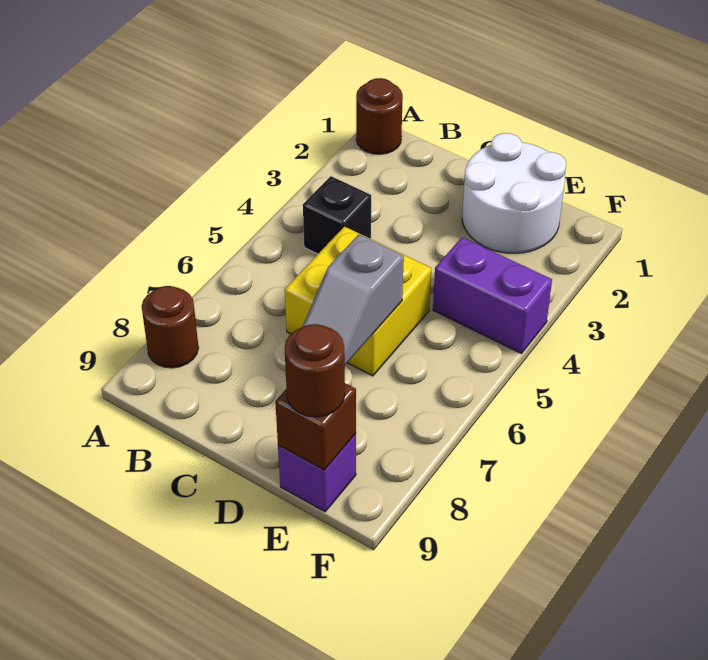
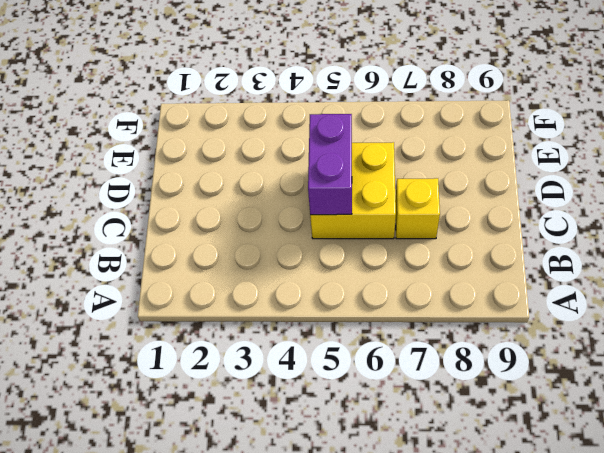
purple brick C5:D5 level 2 -> purple brick E4:F4 level 1
yellow brick C7 level 1 -> none
none -> brown round brick A1 level 1
none -> brown round brick A8 level 1

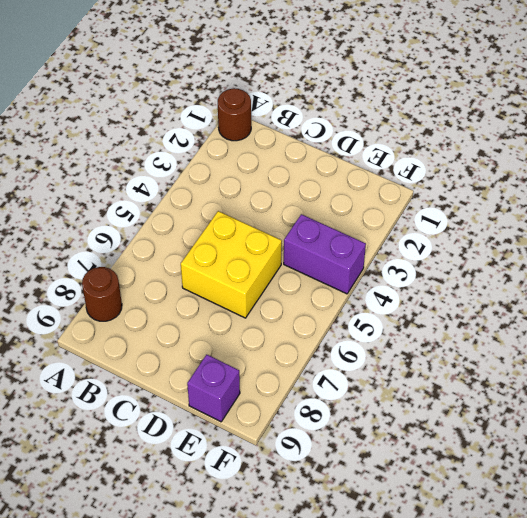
none -> black brick B4 level 1
none -> white round brick D1:E2 level 1

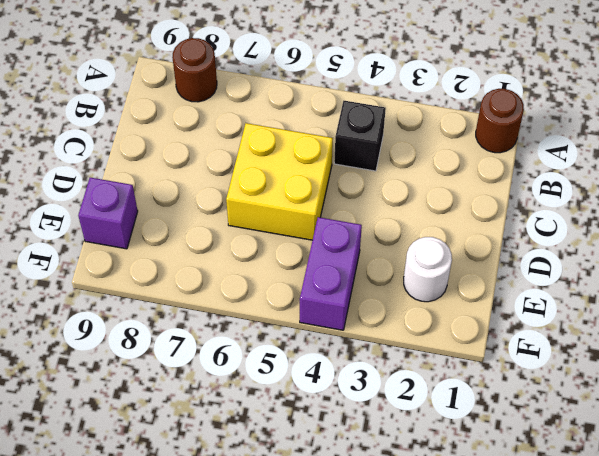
white round brick E2 level 1 -> white round brick D1:E2 level 1
none -> grey slope D6:D7 level 2 top 6
none -> brown brick E9 level 2

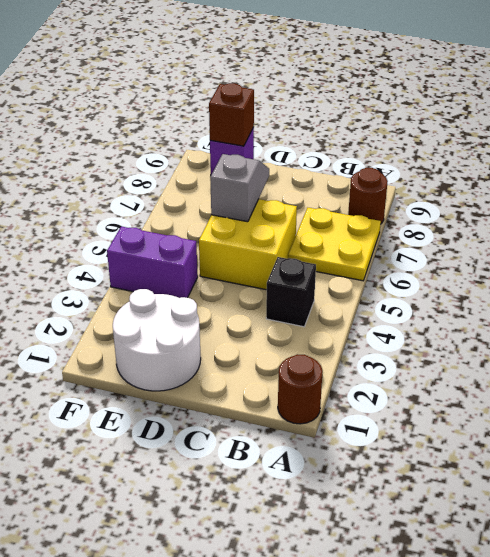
yellow plate A6:B7 level 1 -> none
none -> brown round brick E9 level 3

